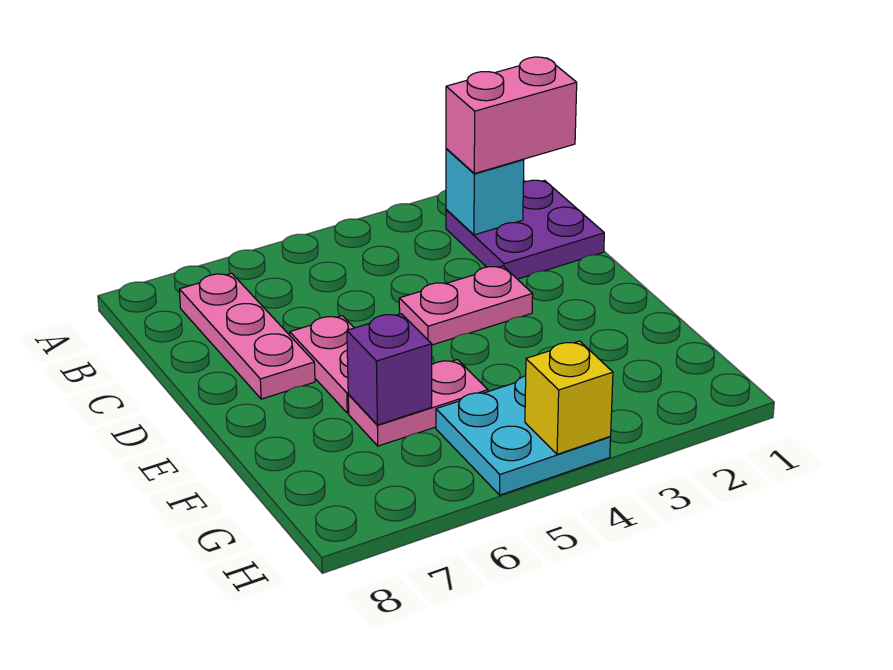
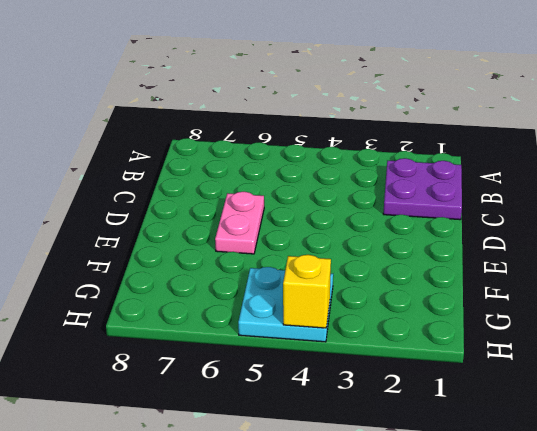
none -> pink plate B7:D7 level 1
none -> pink plate D3:D4 level 1

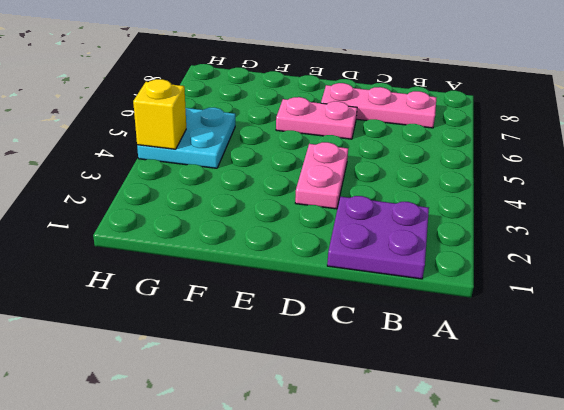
none -> pink plate F5:F6 level 1
none -> cyan brick B2 level 2

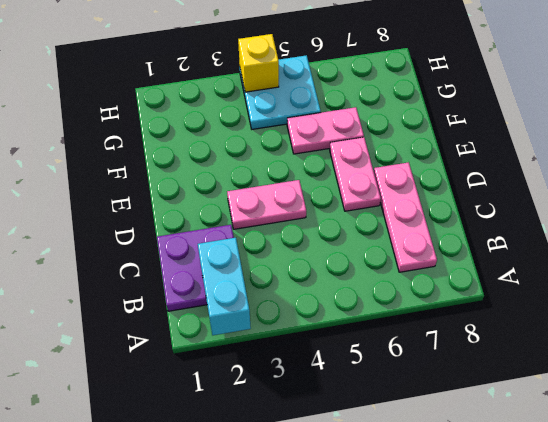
cyan brick A2:B2 level 2 -> cyan brick B2 level 2
none -> purple brick F6 level 2
none -> pink brick B1:B2 level 3

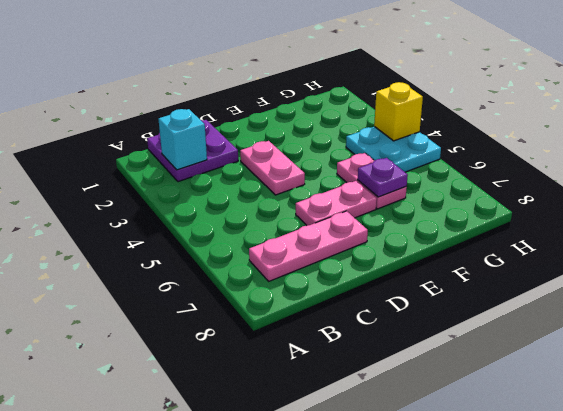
purple plate F6 level 2 -> purple brick F6 level 2
none -> pink brick B1:B2 level 3

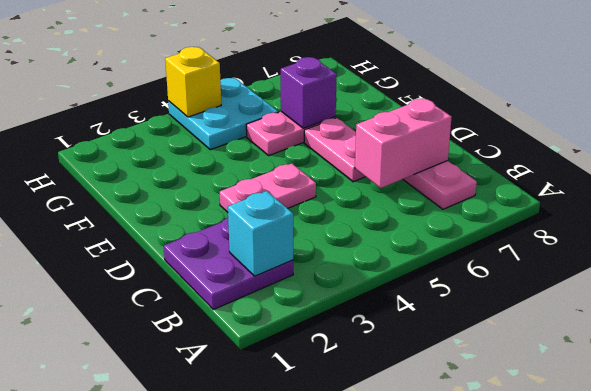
pink brick C6:C7 level 2 -> pink brick B1:B2 level 3

